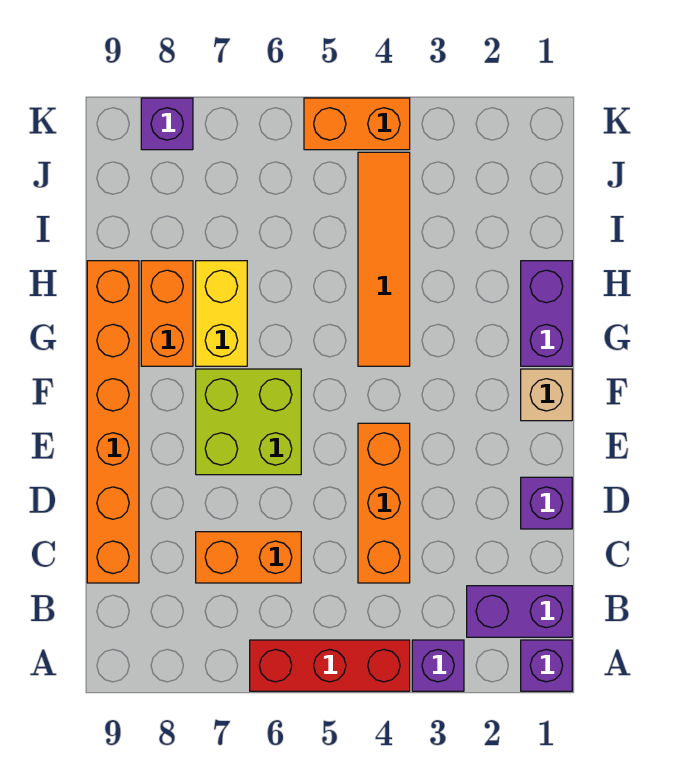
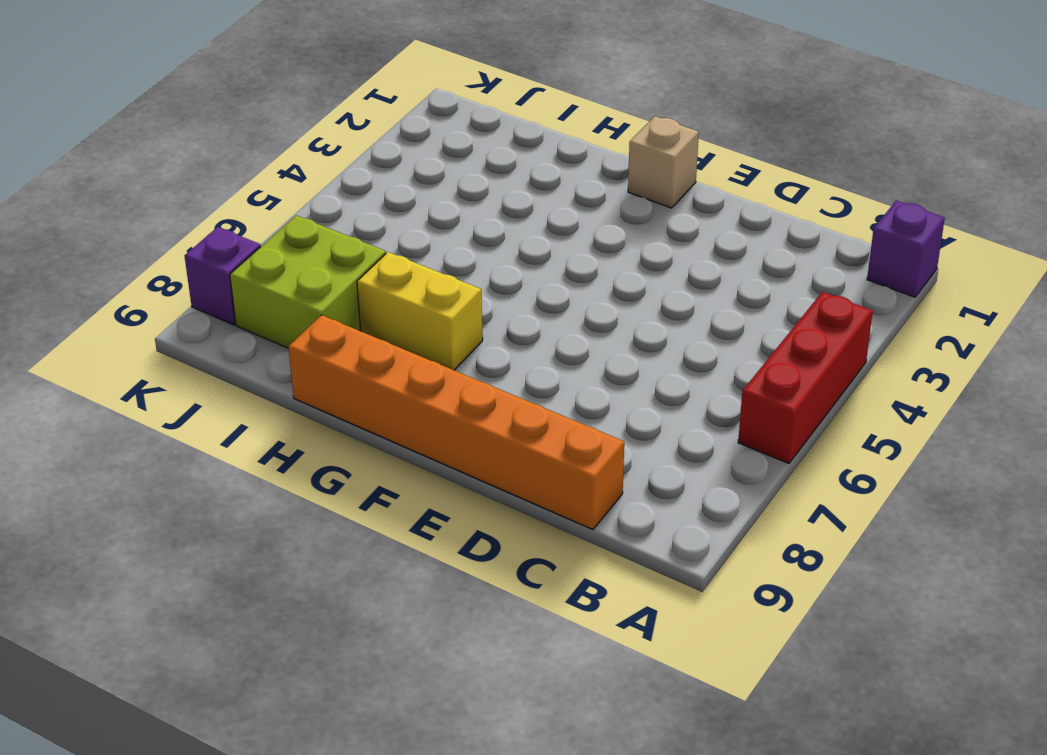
lime brick I7:J8 level 1 -> lime brick E6:F7 level 1
none -> purple brick A3 level 1
none -> purple brick B1:B2 level 1
none -> orange brick C4:E4 level 1

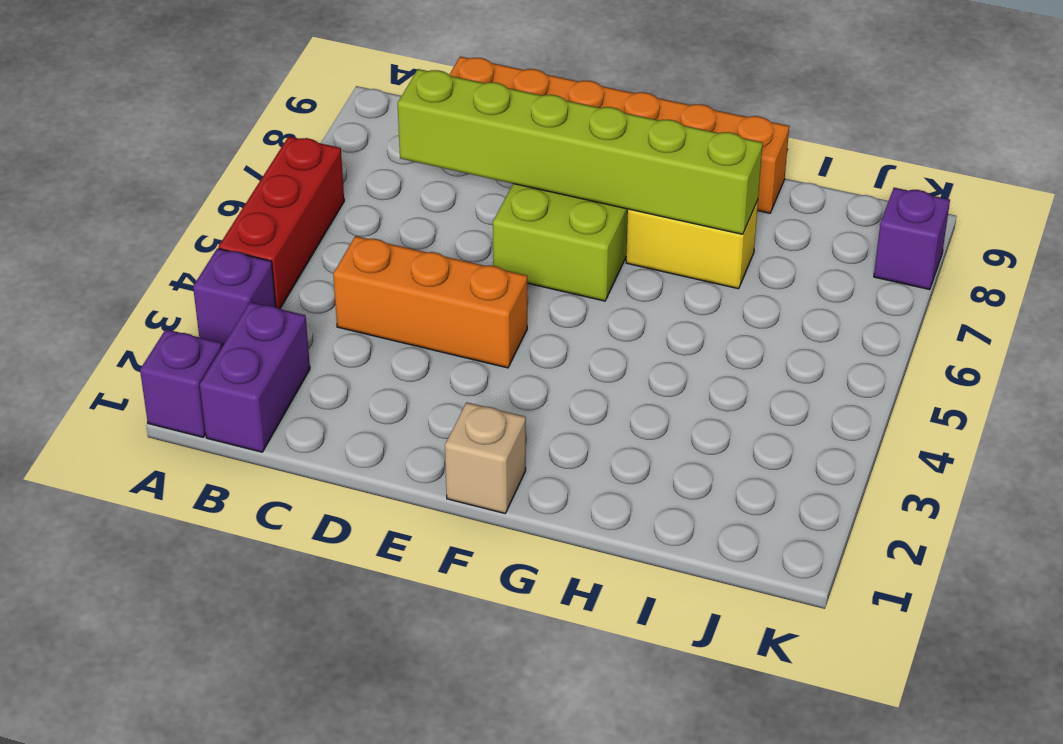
lime brick C7:H7 level 2 -> none
none -> orange brick C6:C7 level 1
none -> purple brick D1 level 1
none -> purple brick G1:H1 level 1

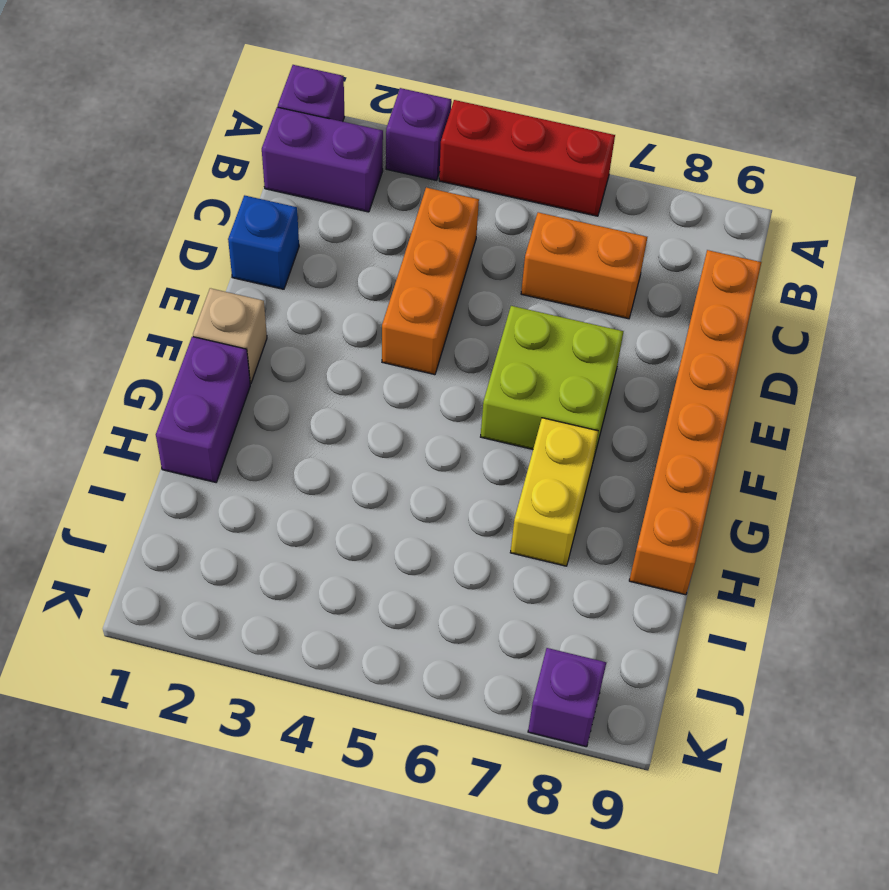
blue brick D1 level 1 -> purple brick D1 level 1
none -> orange tile G4:J4 level 1
none -> orange brick G8:H8 level 1
none -> orange brick K4:K5 level 1

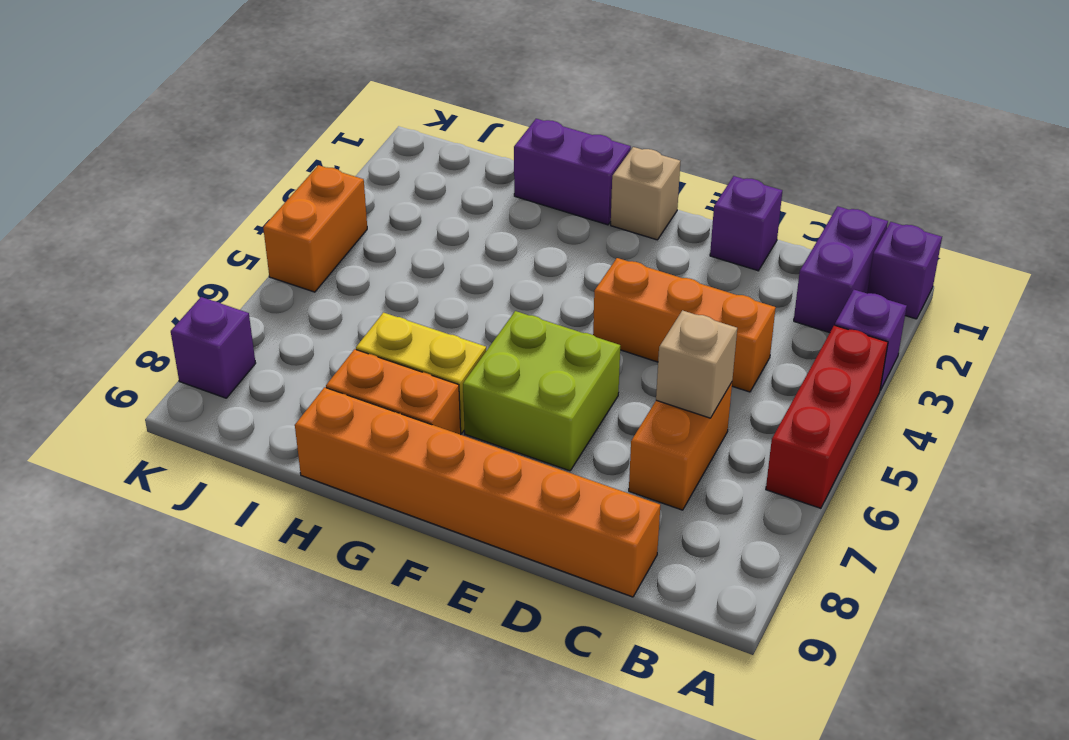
tan brick C6 level 2 -> none
none -> orange tile G4:J4 level 1

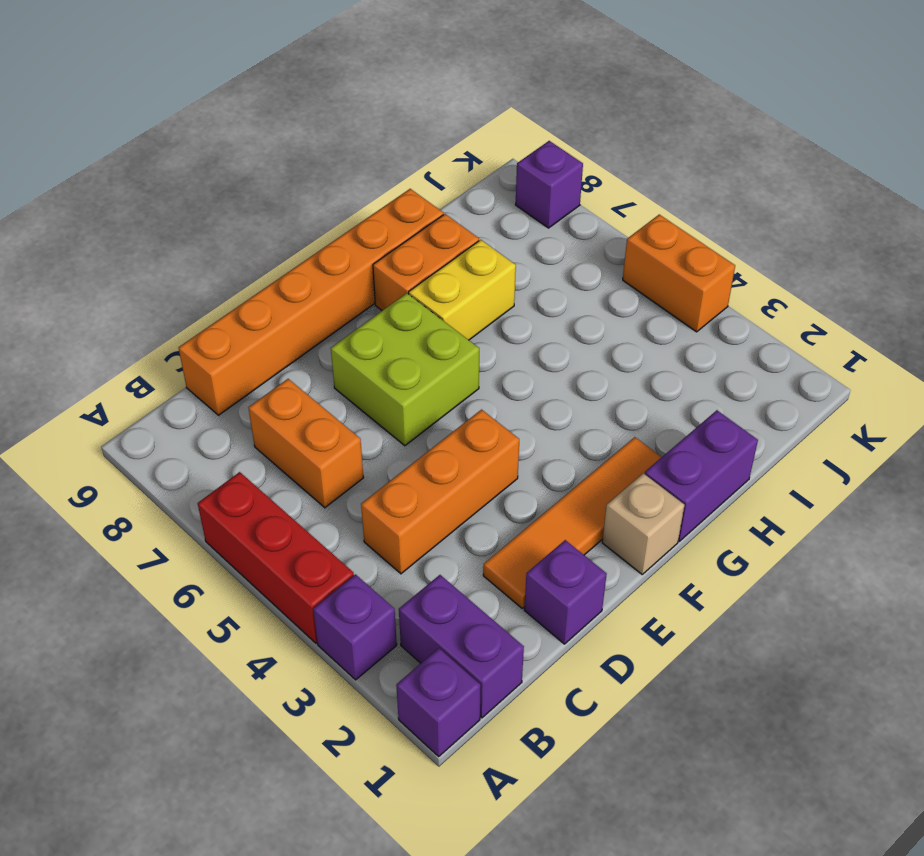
orange tile D2:G2 level 1 -> orange tile G4:J4 level 1

